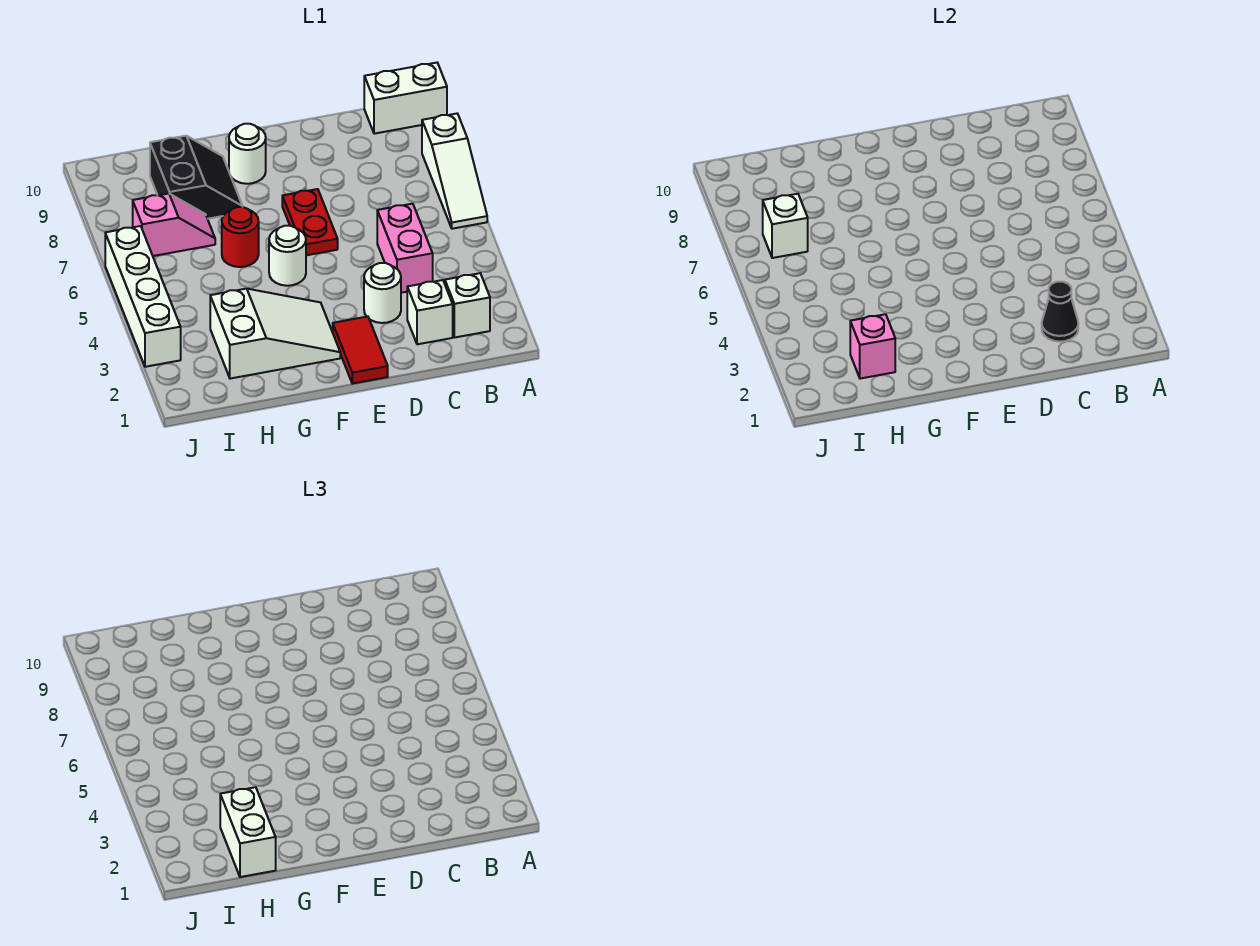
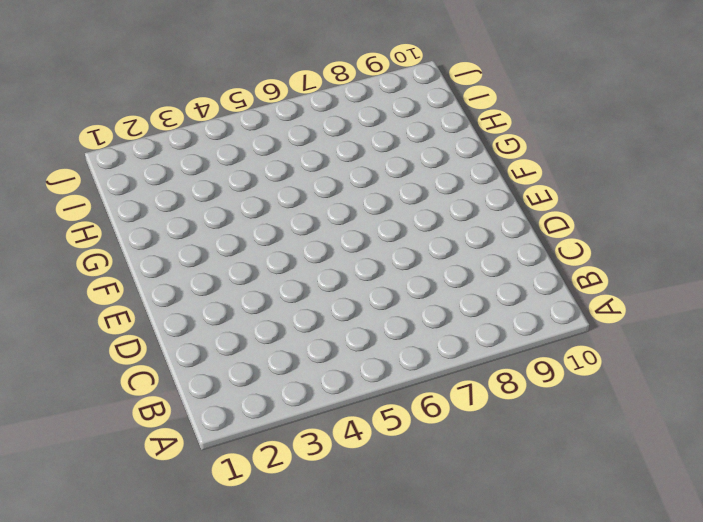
none -> white slope A6:A8 level 1 top 8
none -> white brick A10:B10 level 1
none -> white brick B2 level 1

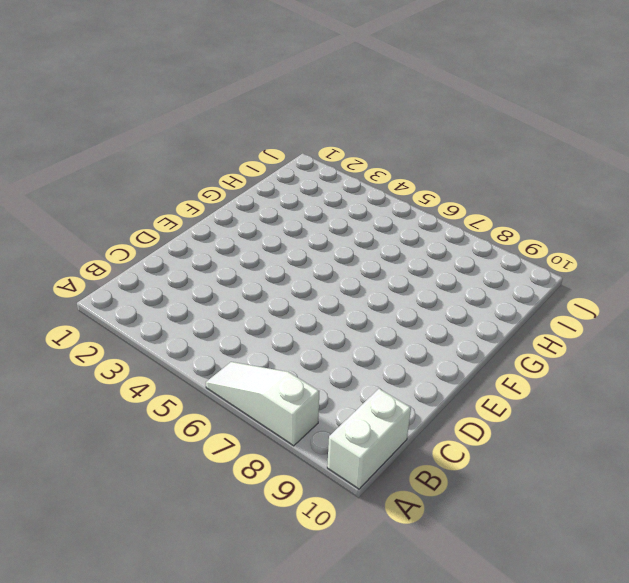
none -> white brick B2 level 1
none -> white brick C2 level 1
none -> pink brick C4:C5 level 1

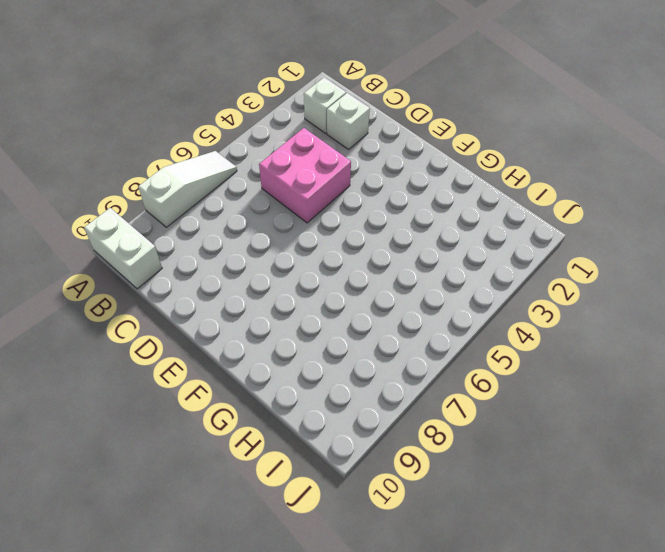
pink brick C4:D5 level 1 -> pink brick C4:C5 level 1
none -> white round brick D3 level 1
none -> red tile E1:E2 level 1
none -> red plate E6:E7 level 1

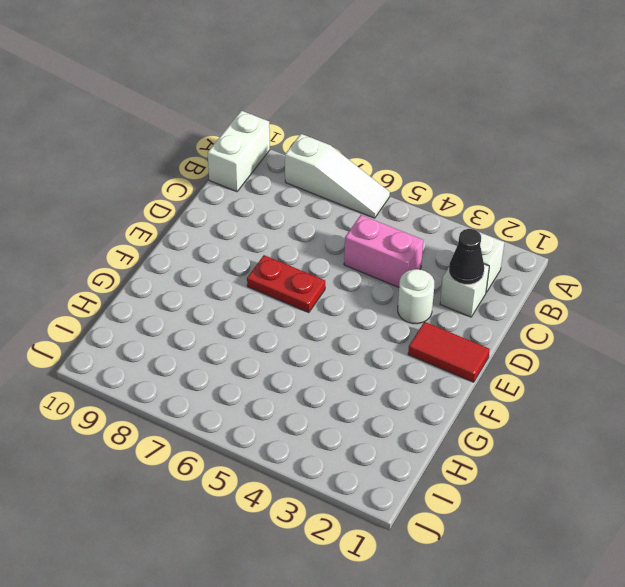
none -> white slope F2:H3 level 1 top H
none -> white round brick F5 level 1
none -> white round brick F9 level 1

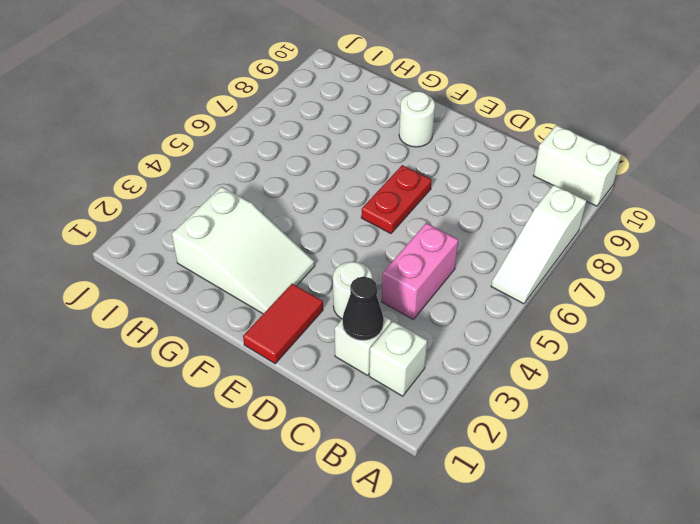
none -> white round brick F5 level 1
none -> red round brick G6 level 1
none -> black slope G8:H9 level 1 top H

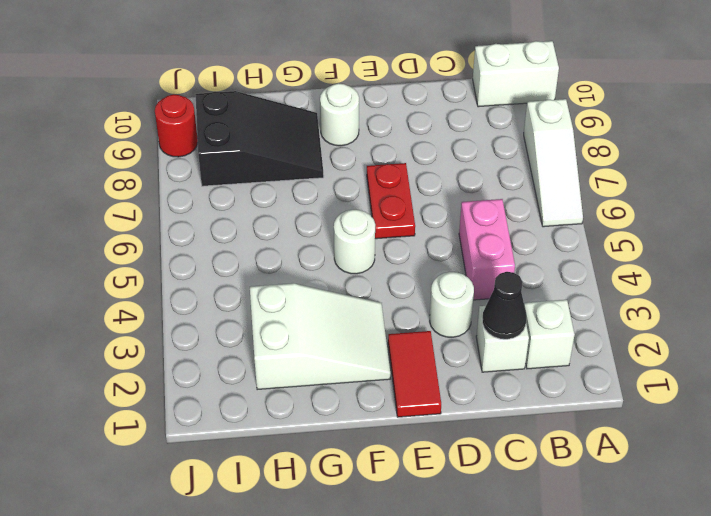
black slope G8:I9 level 1 top I -> black slope G8:H9 level 1 top H
red round brick J9 level 1 -> red round brick G6 level 1
none -> pink slope H7:I7 level 1 top I
none -> white brick J3:J6 level 1
none -> pink brick H2 level 2

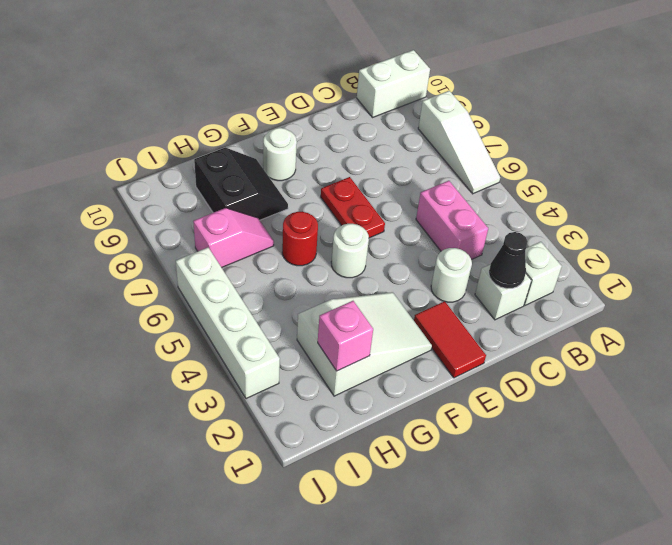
none -> white brick I7 level 2
none -> white brick H1:H2 level 3

